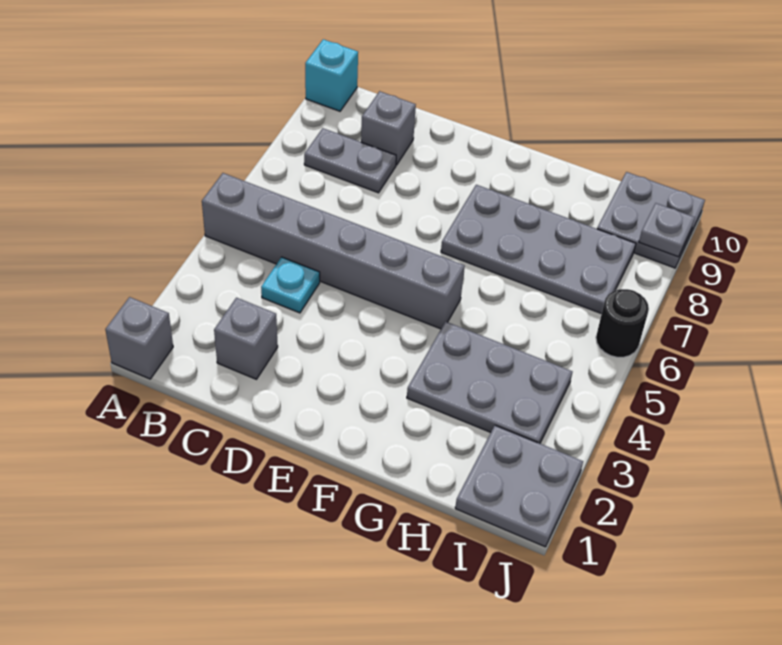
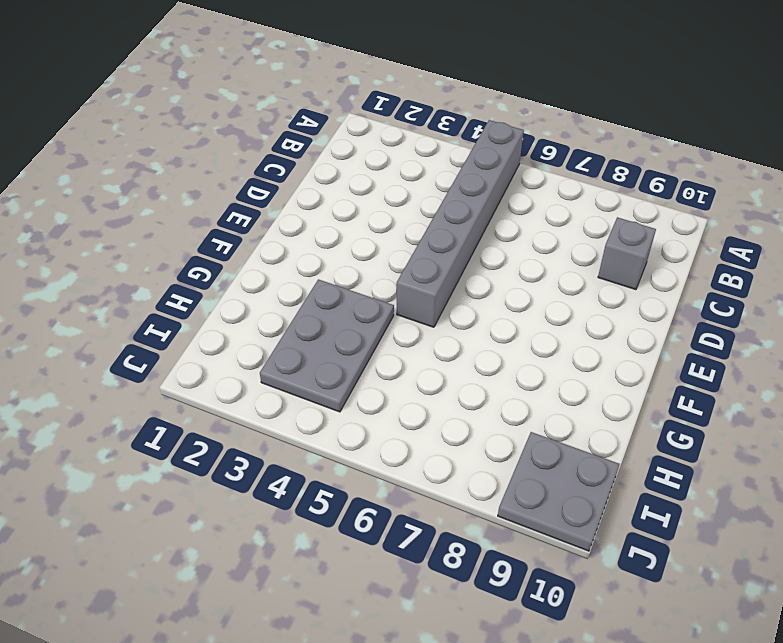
none -> grey brick A1 level 1
none -> cyan brick A10 level 1
none -> grey plate B8:C8 level 1

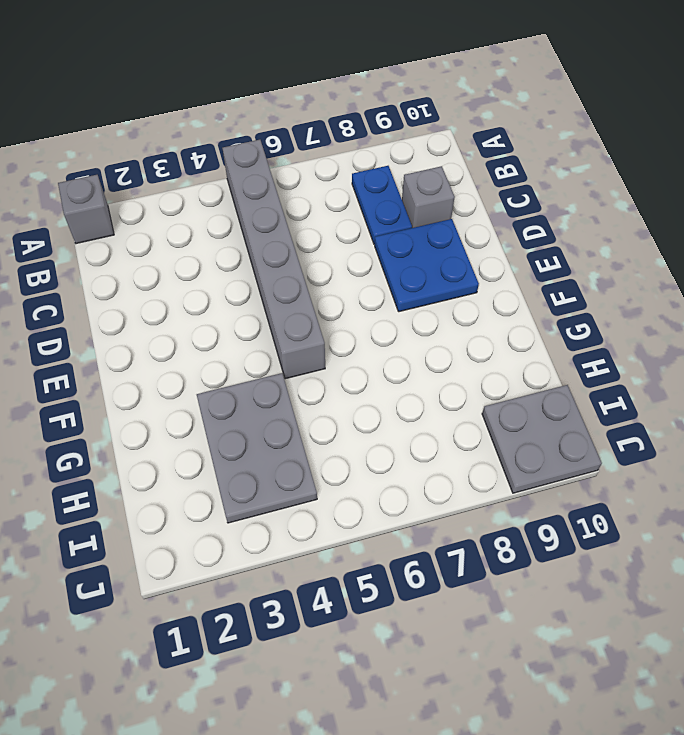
blue plate B8:C8 level 1 -> grey plate B8:C8 level 1
blue plate D8:E9 level 1 -> none
none -> cyan brick A10 level 1
none -> grey brick C2 level 1
none -> cyan plate C4 level 1

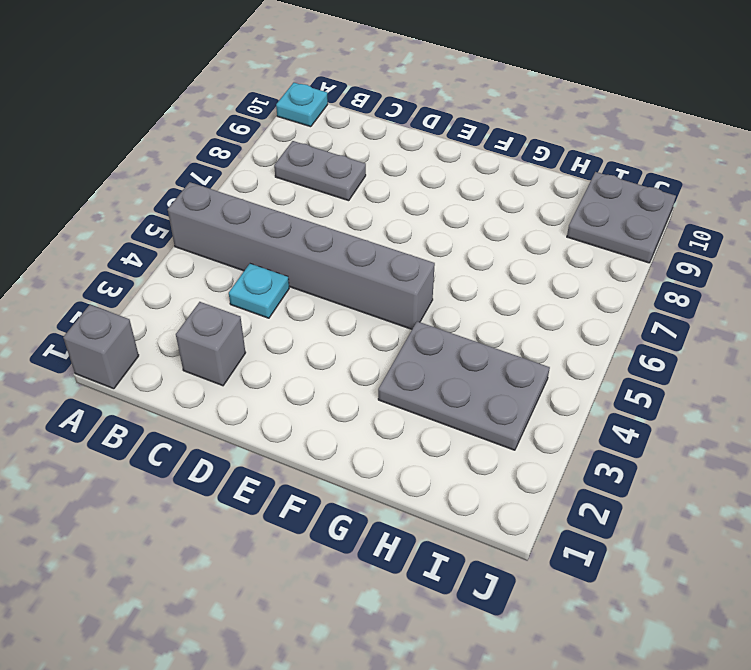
cyan plate A10 level 1 -> cyan brick A10 level 1
none -> grey brick C9 level 1
none -> grey plate F7:I8 level 1
none -> grey plate I1:J2 level 1

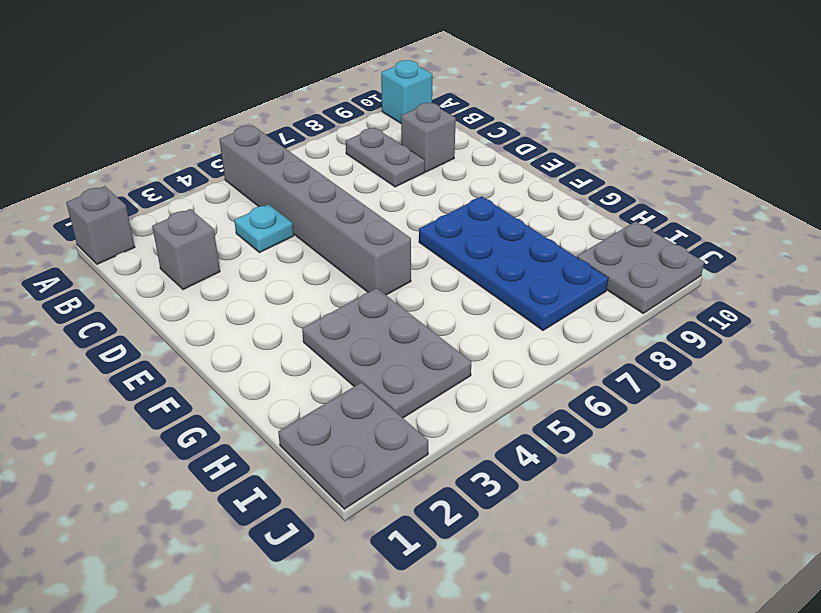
blue plate F7:I8 level 1 -> grey plate F7:I8 level 1
none -> black round brick J6 level 1
none -> grey plate J9 level 2

